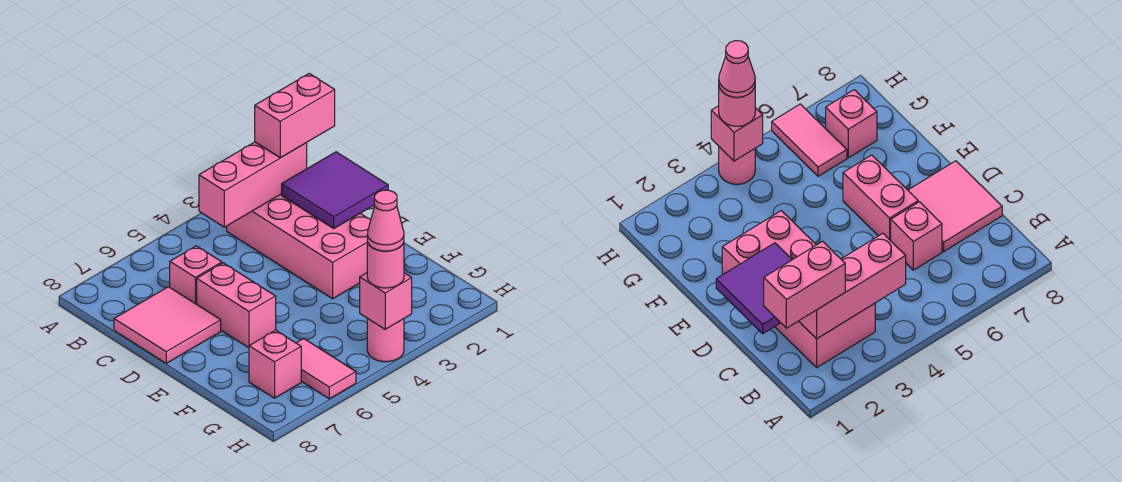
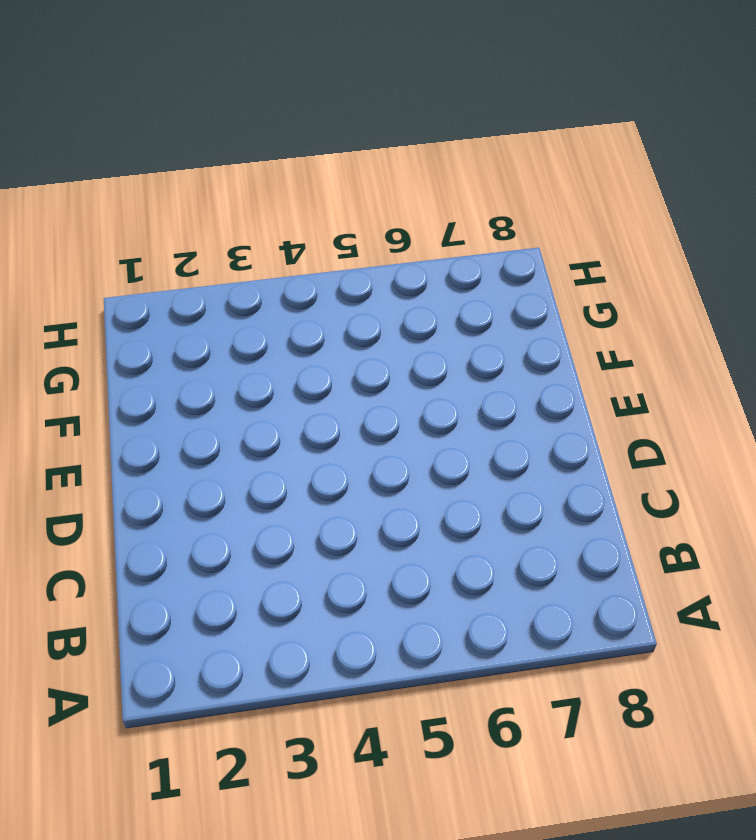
none -> pink brick B2:E3 level 1
none -> pink brick C6 level 1
none -> pink tile C7:D8 level 1

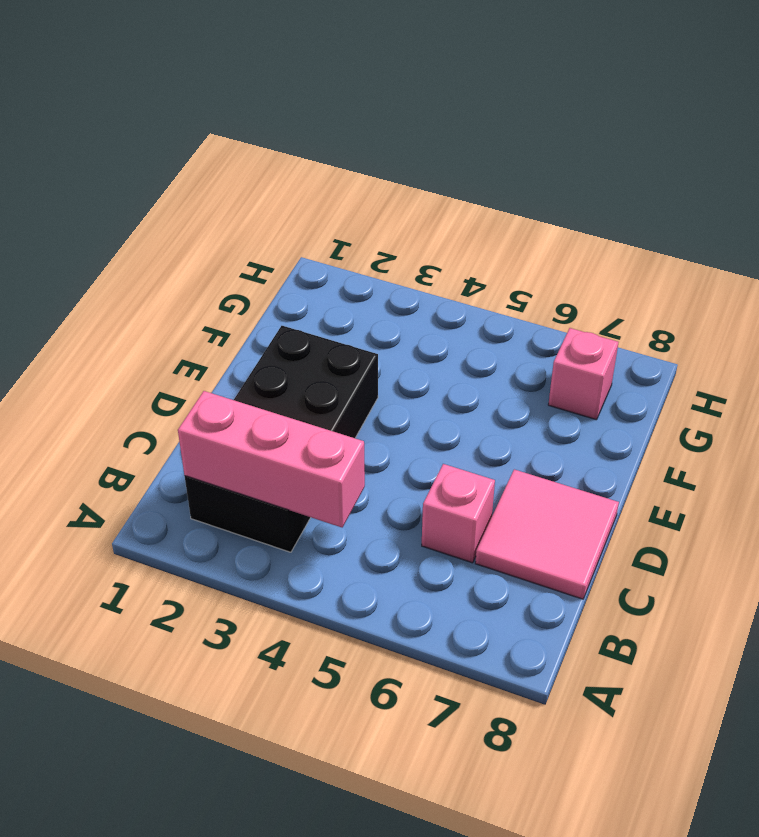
black brick B2:E3 level 1 -> pink brick B2:E3 level 1
none -> pink brick D6:E6 level 1
none -> pink tile G6:H6 level 1
none -> pink round brick H4 level 1

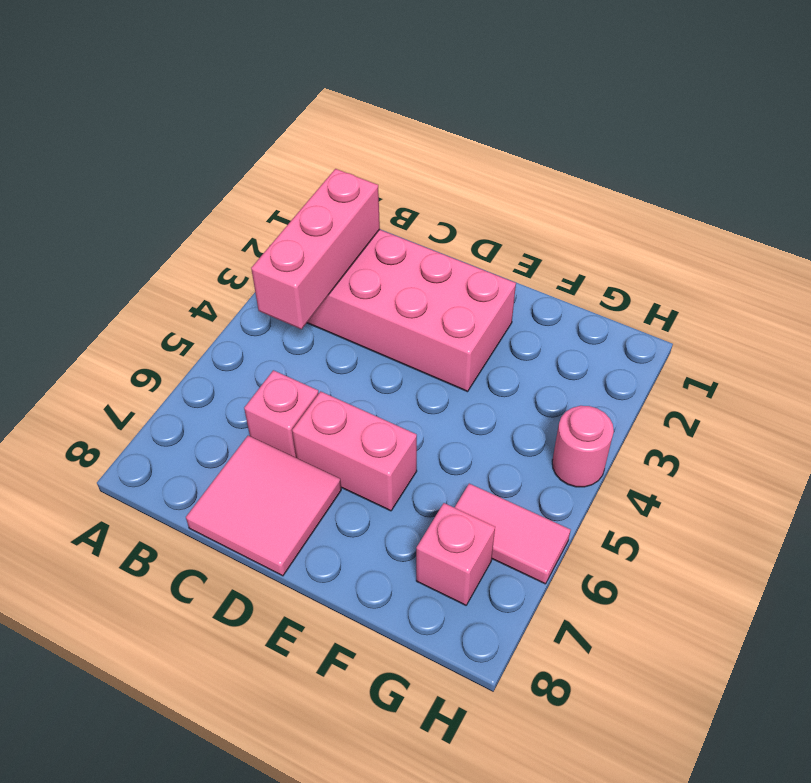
none -> purple tile C1:D2 level 2
none -> pink brick H4 level 2
none -> pink brick B1:B2 level 3

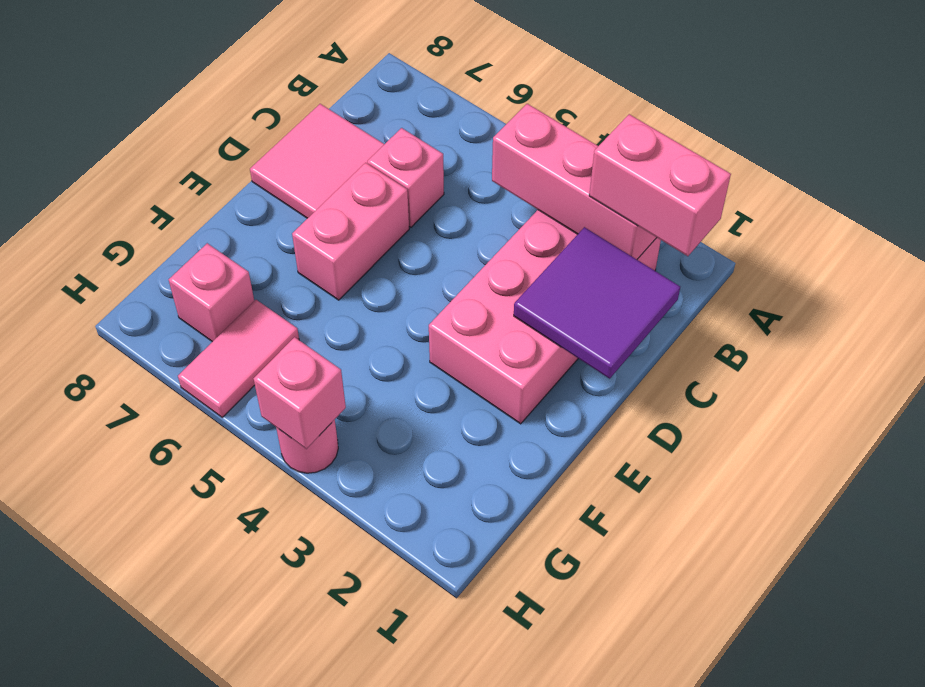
none -> pink round brick H4 level 3
none -> pink cone H4 level 4

